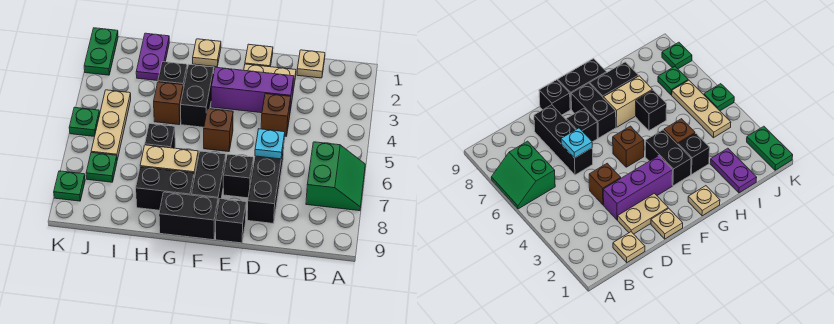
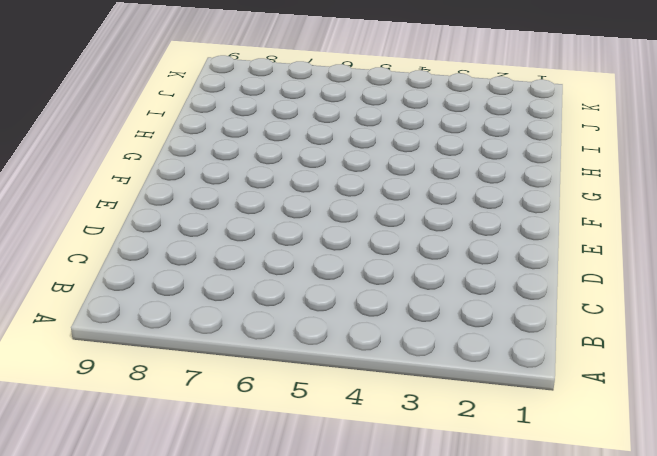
none -> green slope A6:B7 level 1 top B
none -> tan plate C1 level 1
none -> tan plate D2:E2 level 1

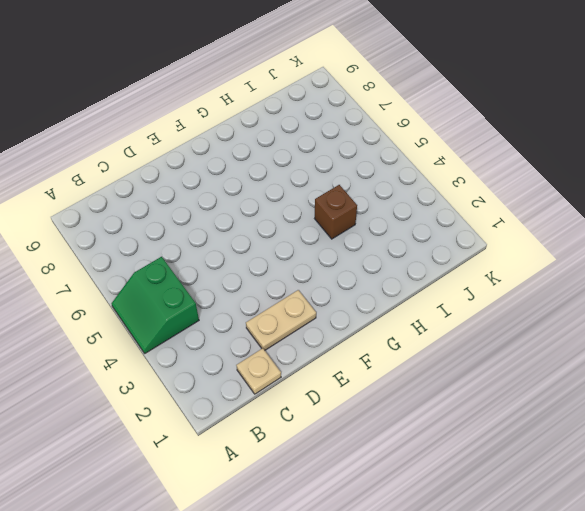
green slope A4:B5 level 1 top B -> green slope A6:B7 level 1 top B
none -> purple brick D3:F3 level 1
none -> brown brick D4 level 1
none -> black brick D6:D8 level 1

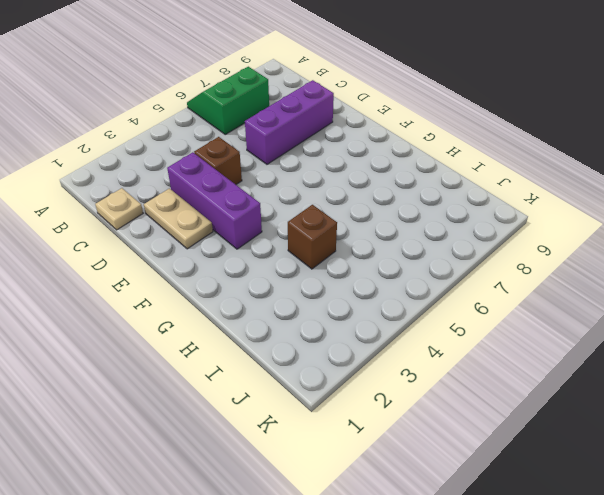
purple brick D6:D8 level 1 -> black brick D6:D8 level 1
none -> tan plate E1 level 1
none -> black brick E7 level 1
none -> black brick E9 level 1

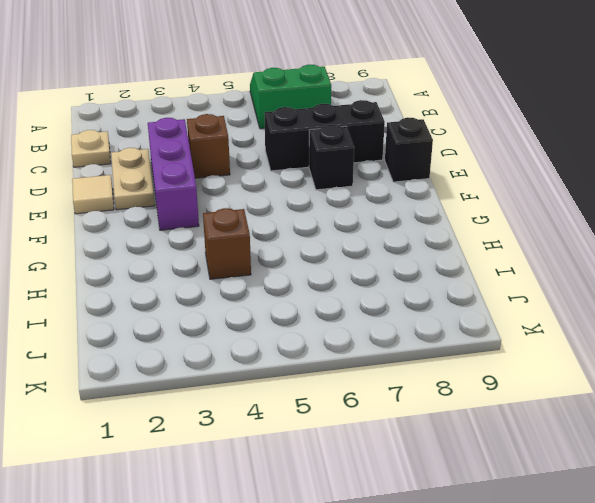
tan tile E1 level 1 -> tan plate E1 level 1
none -> brown brick F5 level 1
none -> black brick F7:F8 level 1
none -> black brick F9:G9 level 1

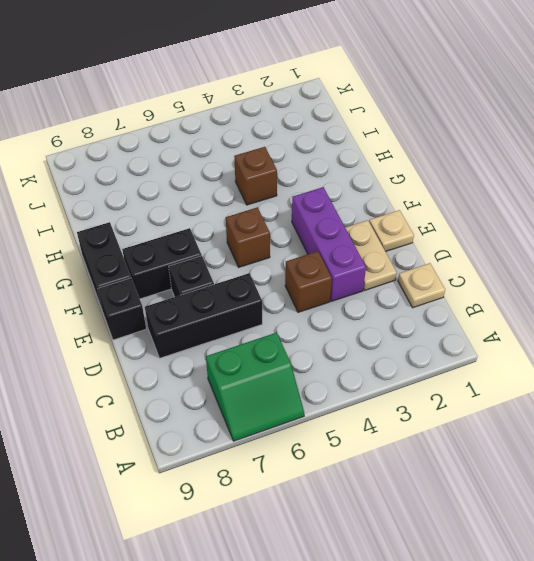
none -> tan plate G1 level 1
none -> black brick G3:G4 level 1
none -> tan brick G7:H7 level 1

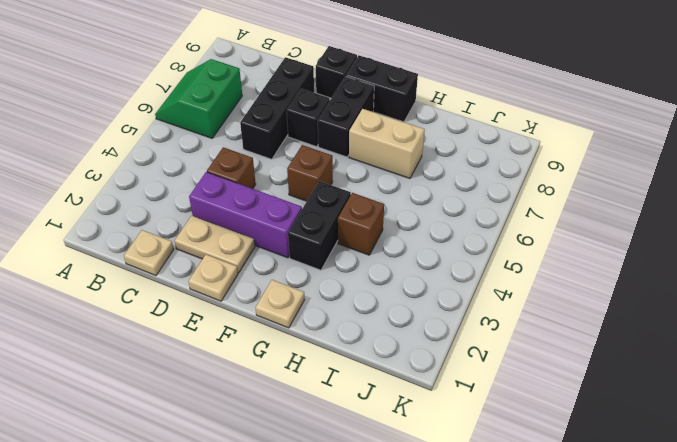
none -> black brick G8:H8 level 1
none -> black brick H3 level 1
none -> black brick H6 level 1

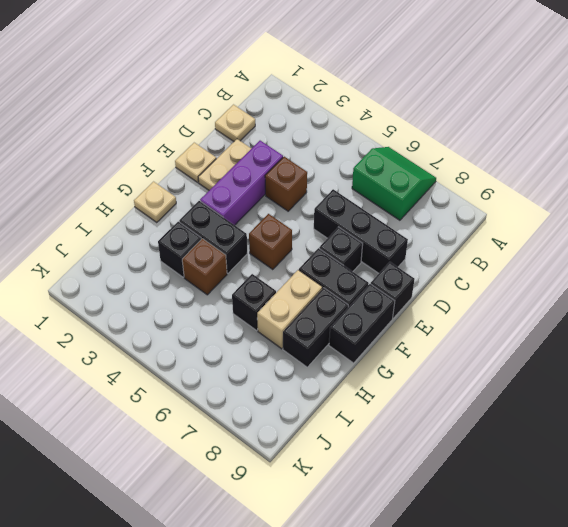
none -> purple plate I1:I2 level 1
none -> tan plate J4:J6 level 1
none -> green plate J7 level 1

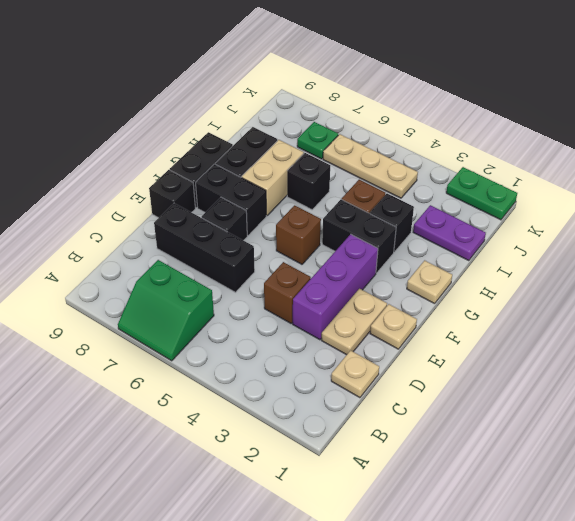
none -> green plate K5 level 1
none -> green plate K8 level 1
none -> cyan plate D6 level 2

